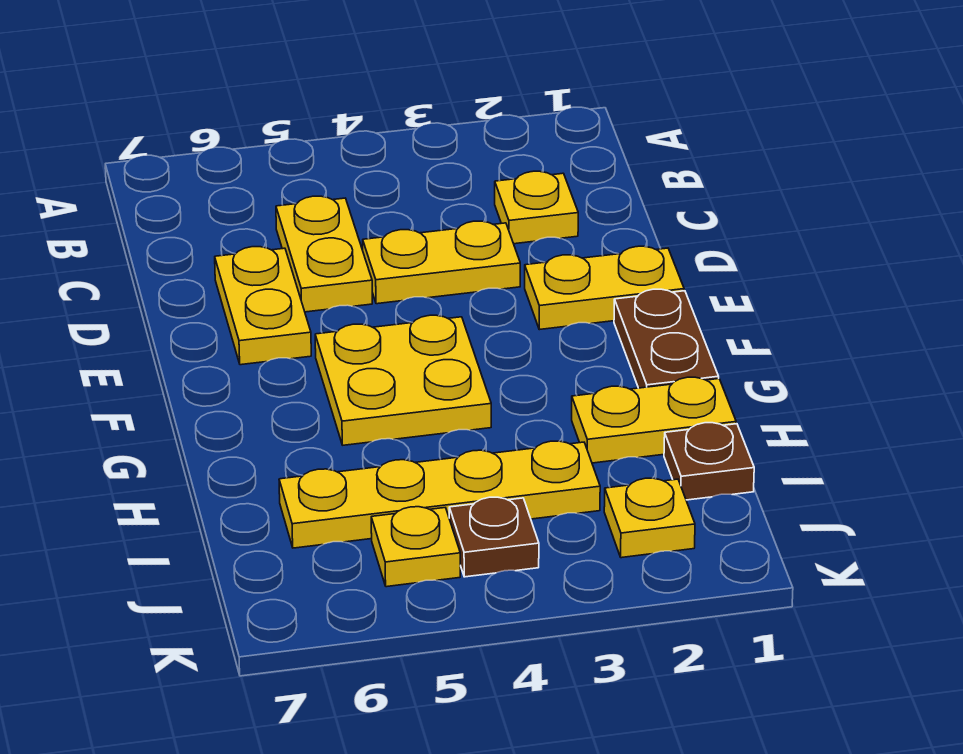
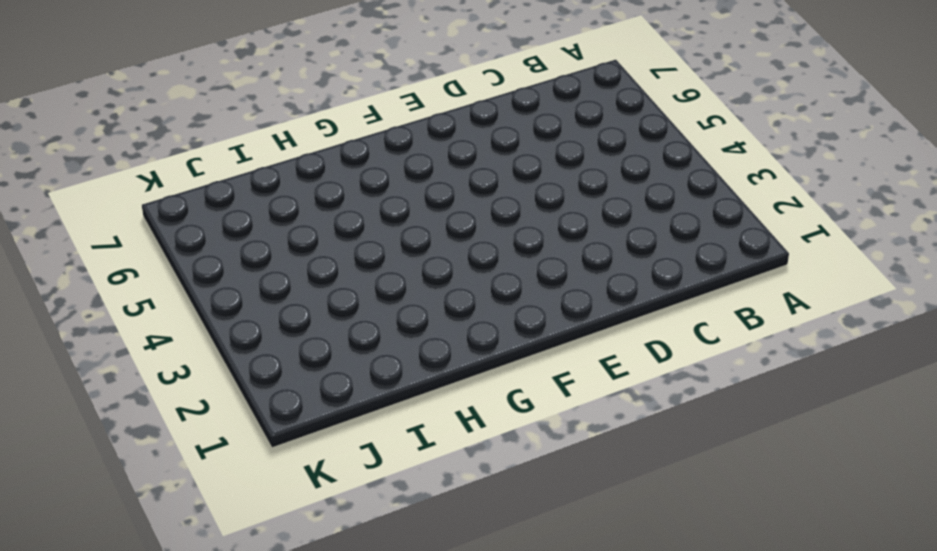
none -> yellow plate C2 level 1
none -> yellow plate C5:D5 level 1
none -> yellow plate D3:D4 level 1

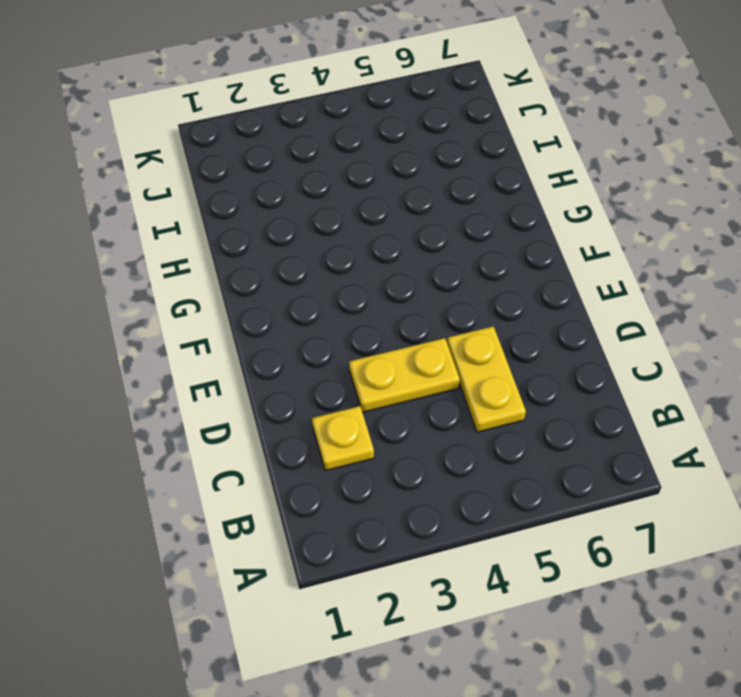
none -> yellow plate D6:E6 level 1
none -> yellow plate E1:E2 level 1
none -> brown plate F1:G1 level 1

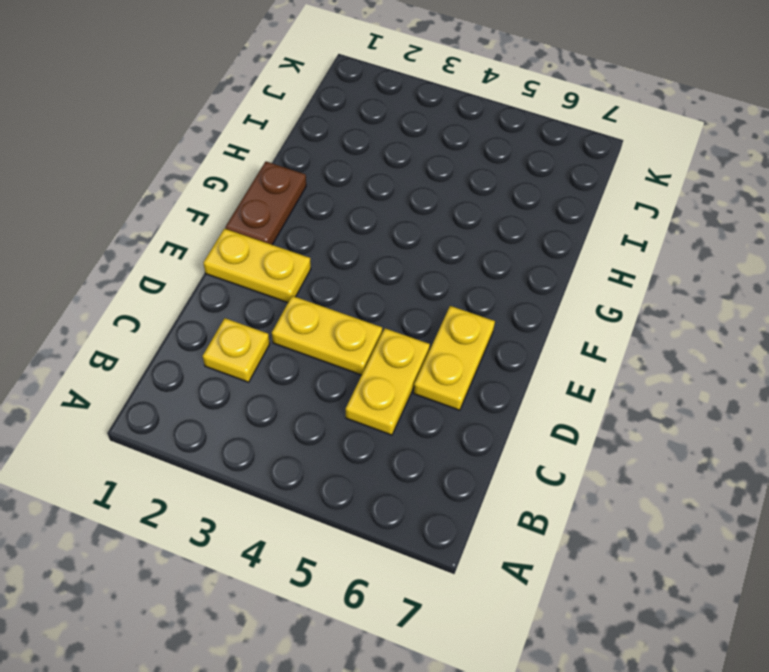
none -> yellow plate F4:G5 level 1
none -> yellow plate H1:H2 level 1
none -> brown plate I1 level 1

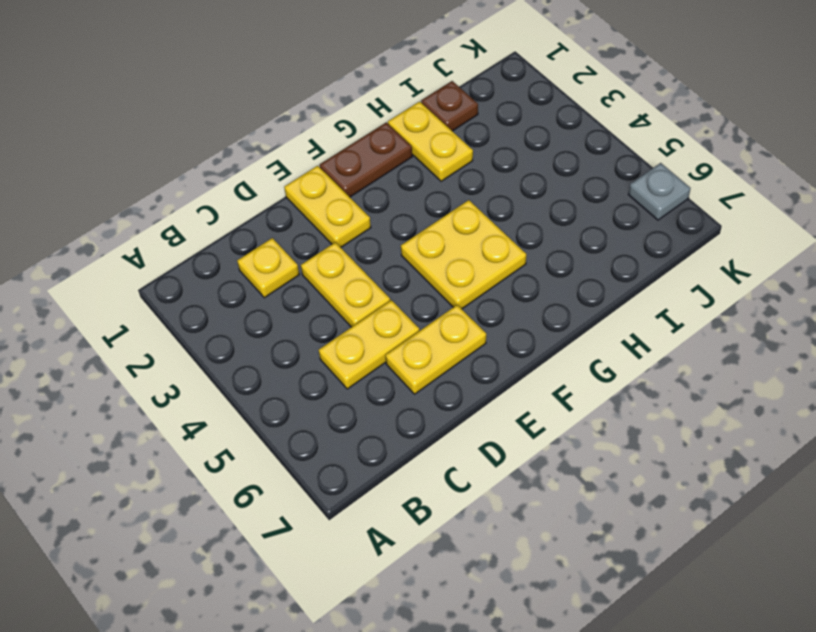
grey plate K6 level 1 -> none
none -> yellow plate I3:I6 level 1
none -> yellow plate J2 level 1
none -> brown plate J4 level 1

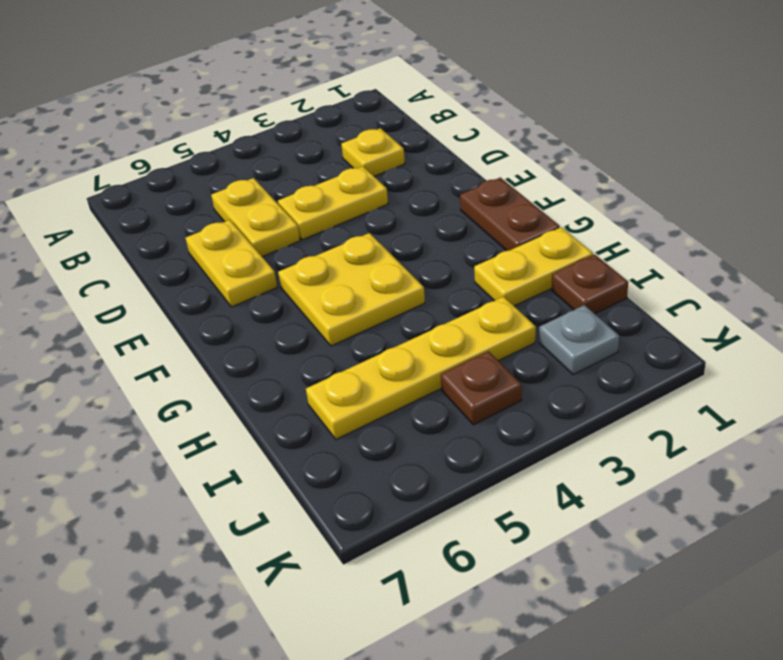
grey plate J2 level 1 -> yellow plate J2 level 1
none -> yellow plate E1:E2 level 1
none -> yellow plate J5 level 1

